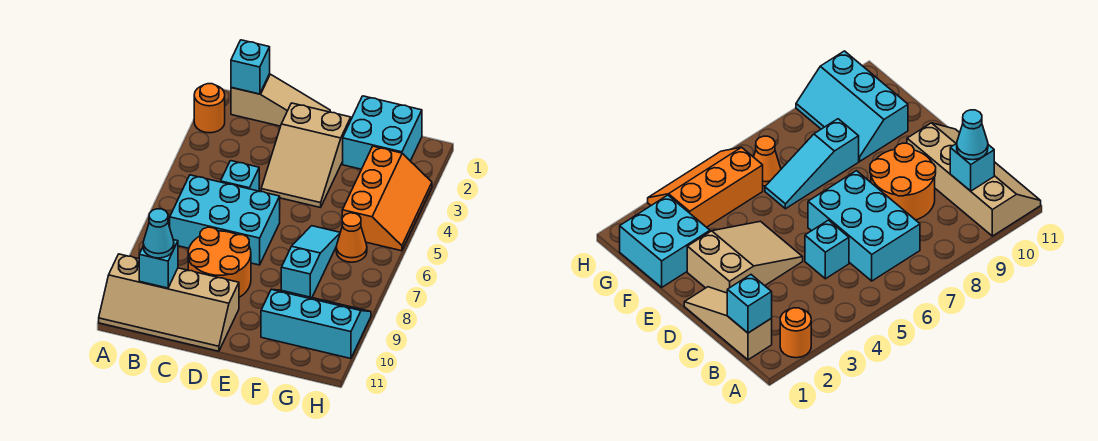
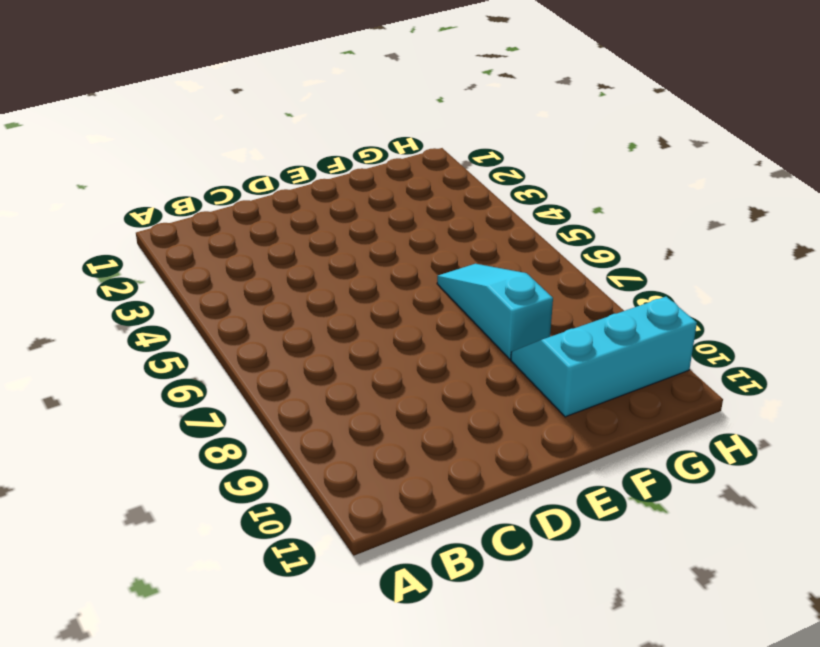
none -> orange round brick A2 level 1
none -> tan slope A10:D11 level 1 top 10
none -> tan slope B1:D1 level 1 top B

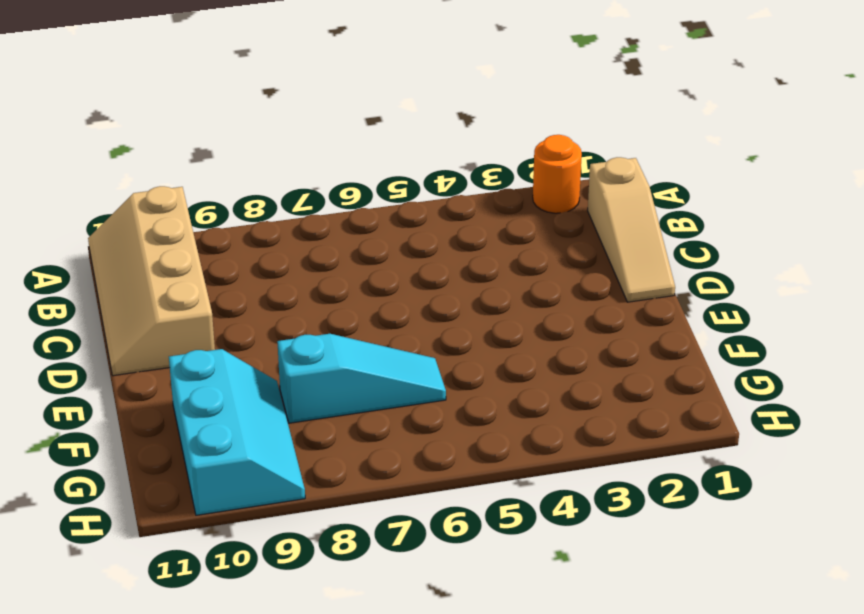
none -> cyan brick B6:D7 level 1
none -> cyan brick C5 level 1
none -> orange round brick C8:D9 level 1

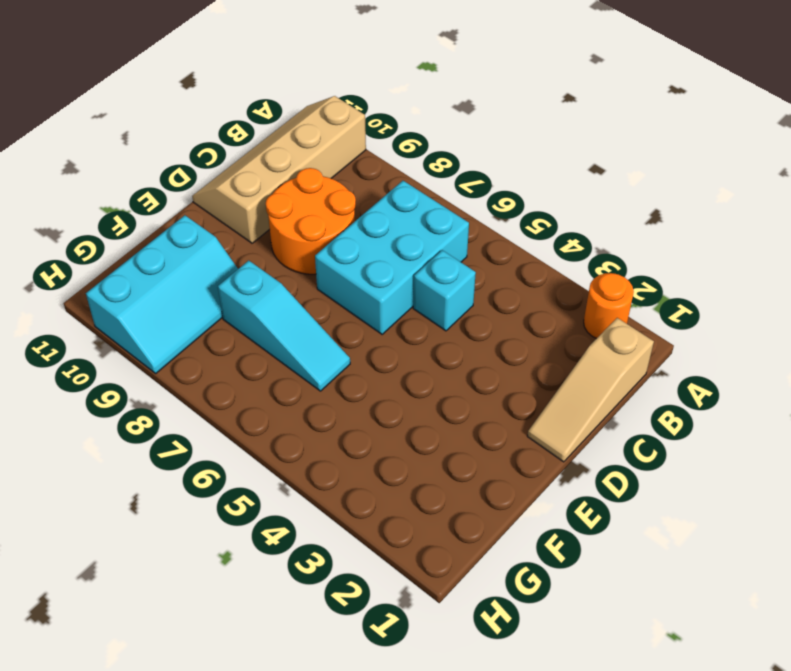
none -> tan slope D2:E4 level 1 top 2
none -> cyan brick F1:G2 level 1
none -> orange slope G3:H5 level 1 top G

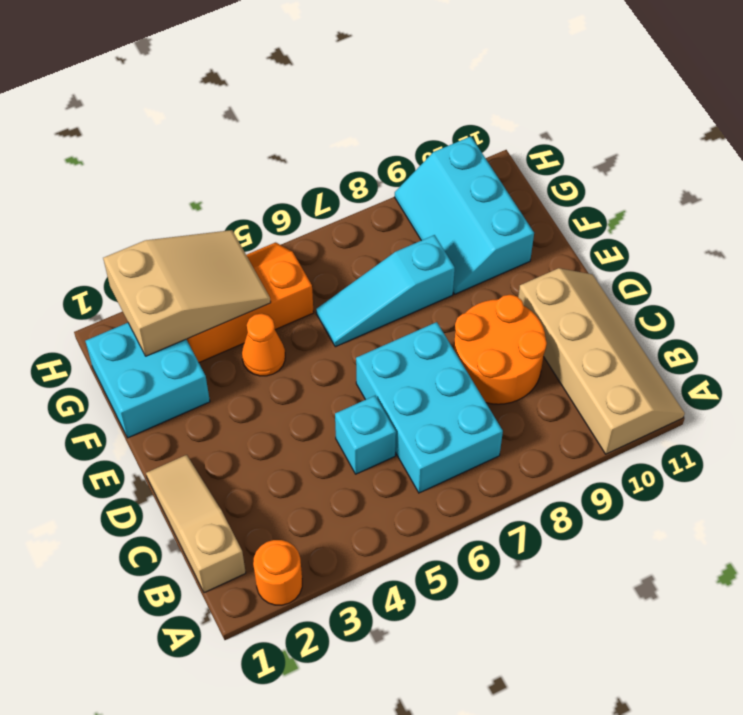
orange cone F4 level 1 -> orange cone G6 level 1
tan slope G2:H4 level 2 top 2 -> tan slope D2:E4 level 1 top 2
none -> cyan brick B1 level 2
none -> cyan brick B10 level 2
none -> cyan cone B10 level 3

